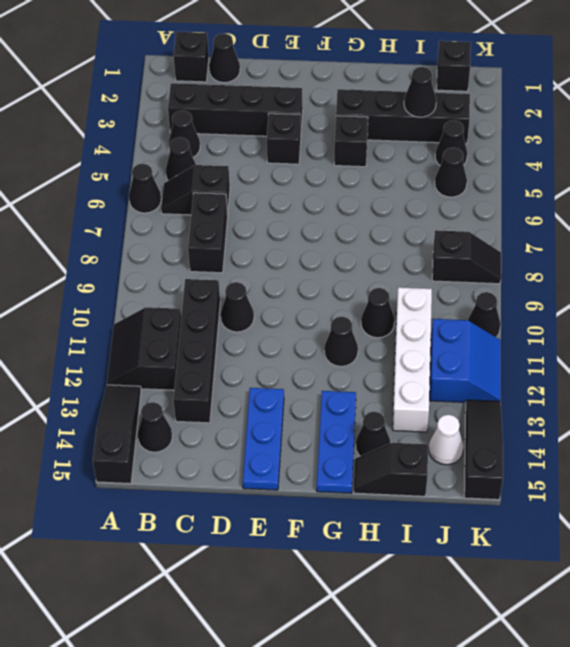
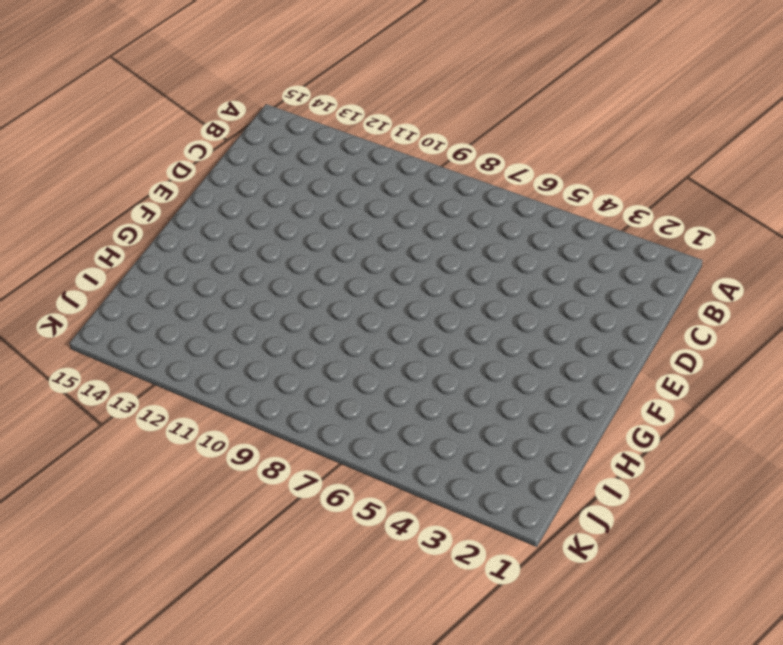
none -> black cone A6 level 1
none -> black slope A11:B12 level 1 top B
none -> black slope A13:A15 level 1 top 15
none -> black brick B1 level 1

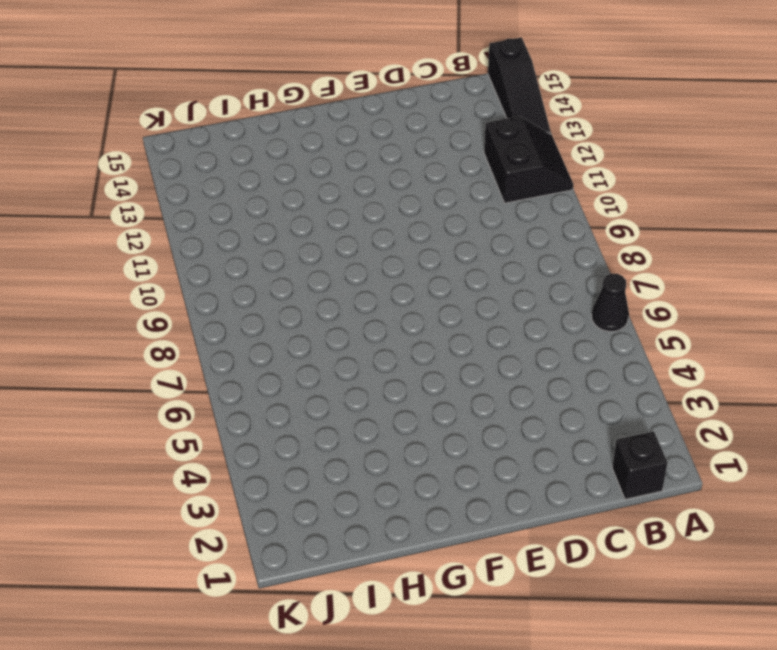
none -> black brick B3:E3 level 1
none -> black cone B4 level 1
none -> black cone B5 level 1
none -> black slope B6:C6 level 1 top C

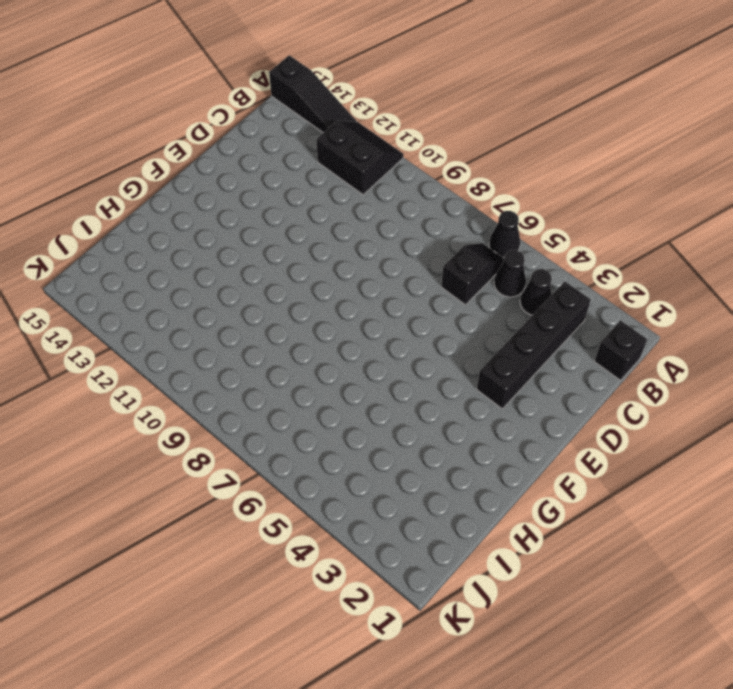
none -> black cone B14 level 1
none -> black cone C1 level 1
none -> black brick C7:C8 level 1
none -> black brick C10:C13 level 1

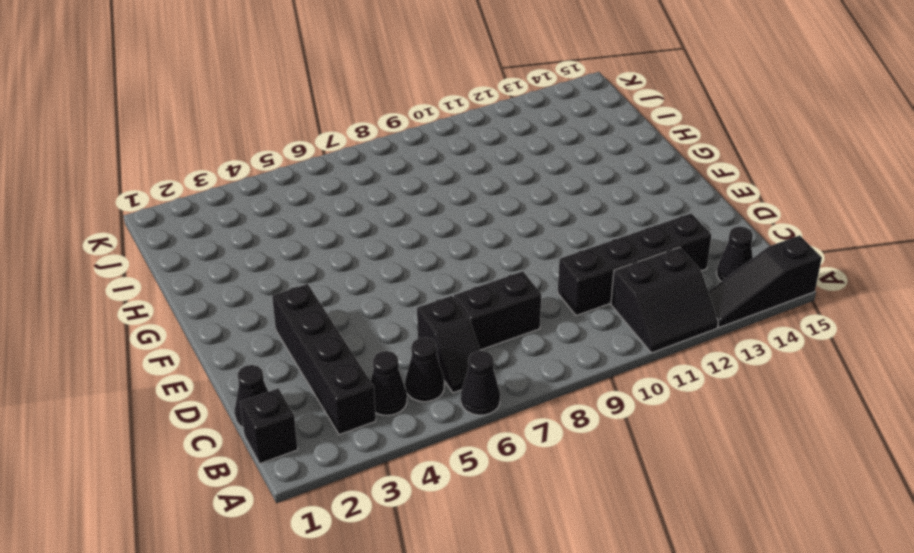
none -> black cone D10 level 1
none -> black brick E4 level 1
none -> blue plate E13:E15 level 1
none -> black brick G3:J3 level 1

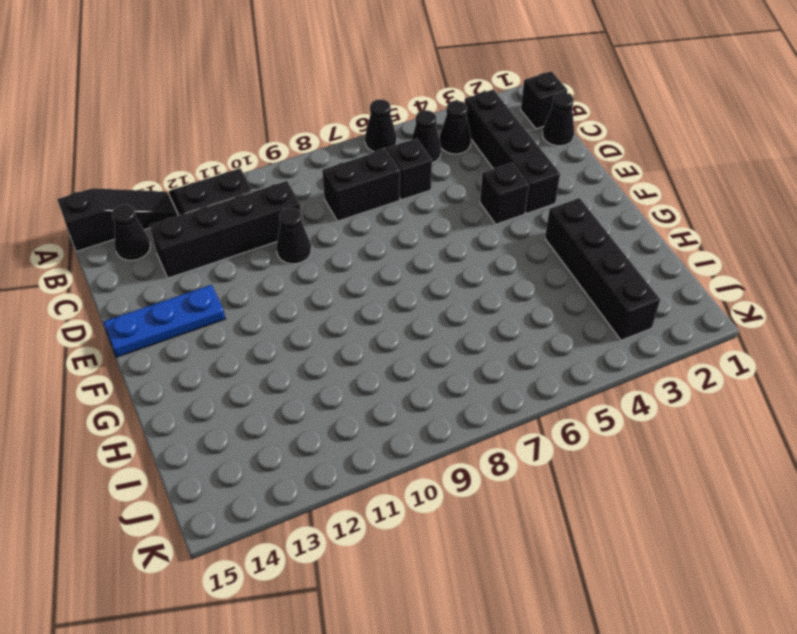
none -> black brick G4 level 1
none -> black cone G11 level 1
none -> blue plate G13:G15 level 1
none -> black cone H10 level 1

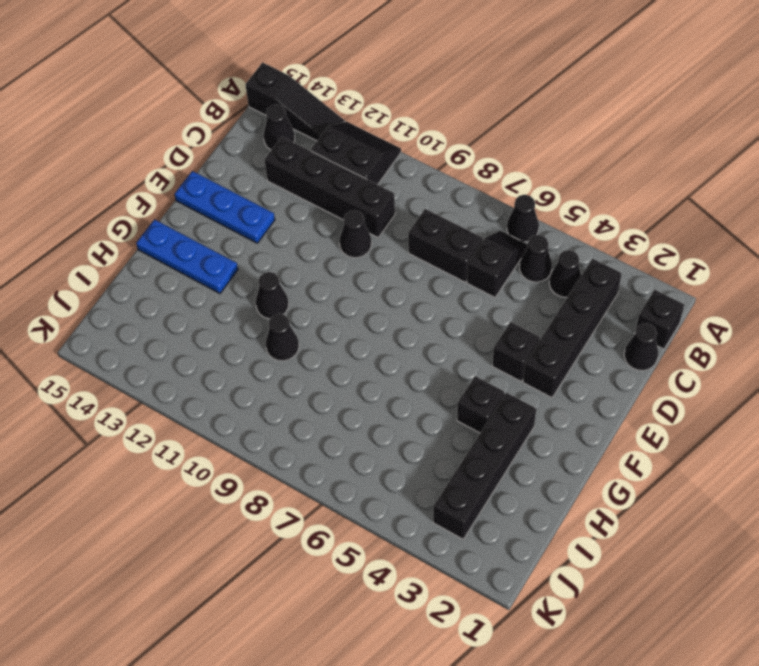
none -> black cone H14 level 1
none -> black slope H15:I15 level 1 top I
none -> white brick I10:I13 level 1
none -> black brick J1 level 1

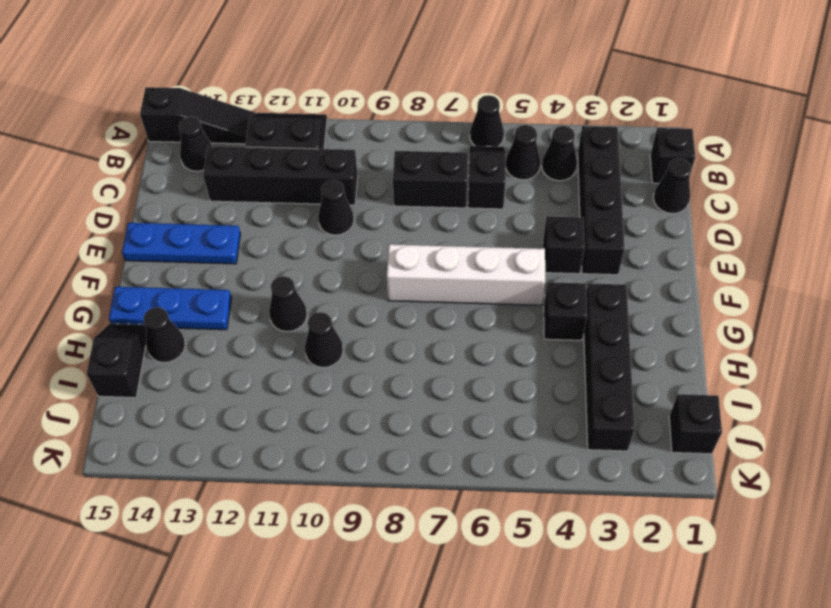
white brick F5:F8 level 1 -> white brick I10:I13 level 1
none -> black cone J4 level 1
none -> black cone J5 level 1
none -> black slope J8:K8 level 1 top J
none -> blue slope J11:K12 level 1 top J

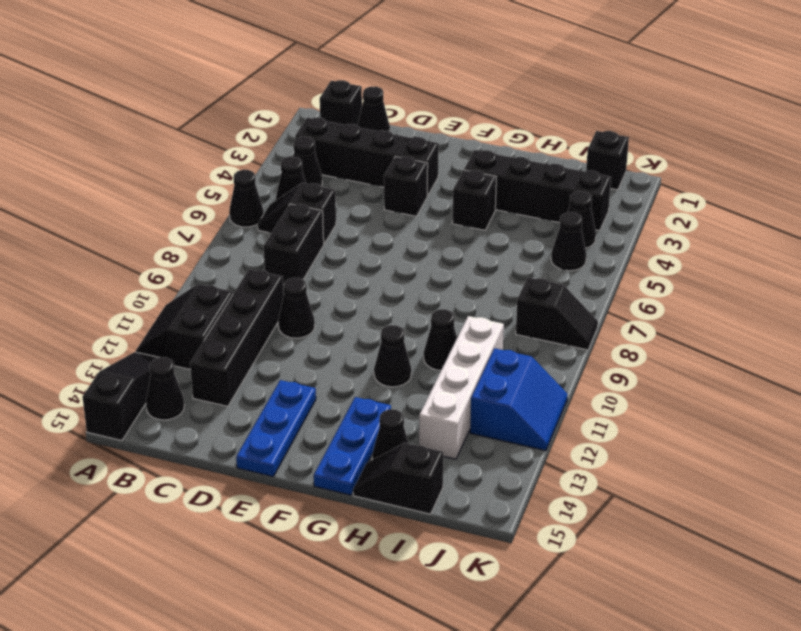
none -> white cone J14 level 1
none -> black cone K10 level 1
none -> black slope K13:K15 level 1 top 15
none -> black cone I3 level 2

